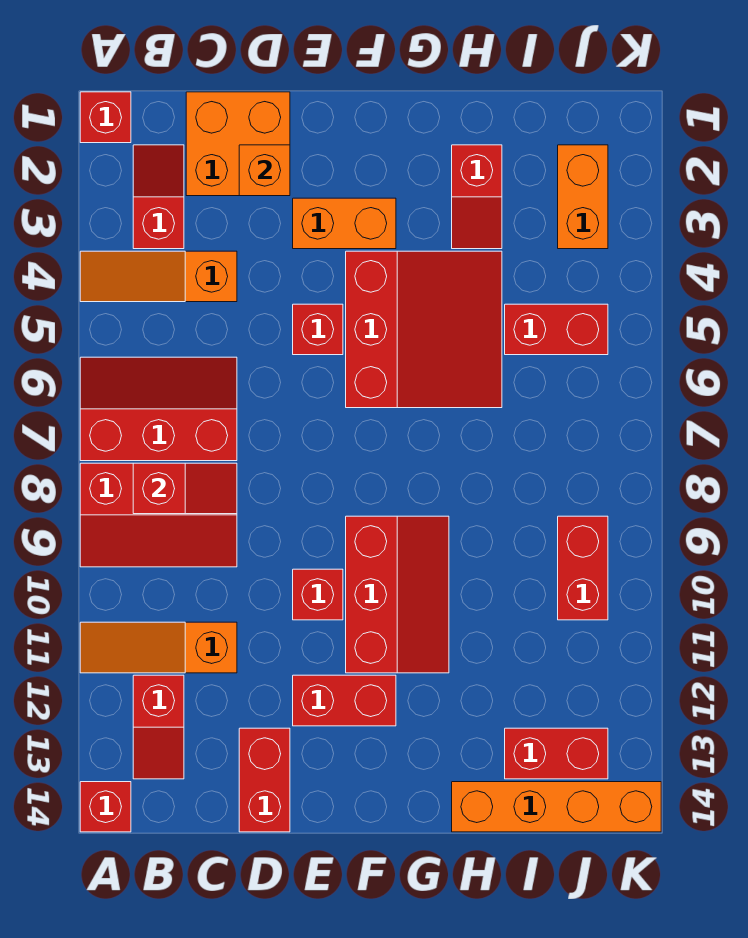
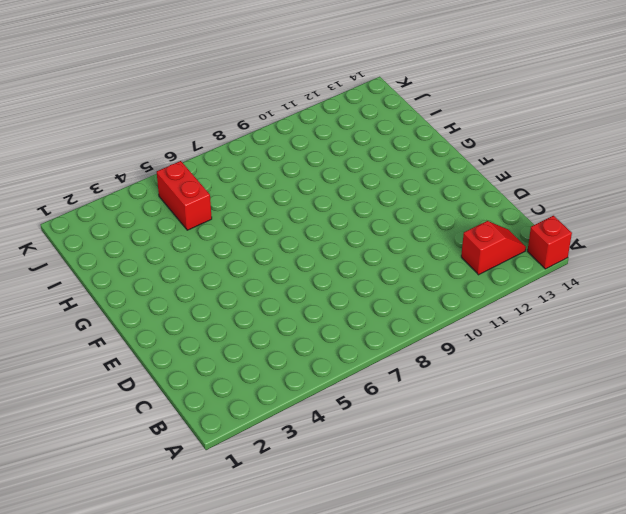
none -> red brick A1 level 1
none -> orange slope A4:C4 level 1 top C
none -> red slope A6:C7 level 1 top 7

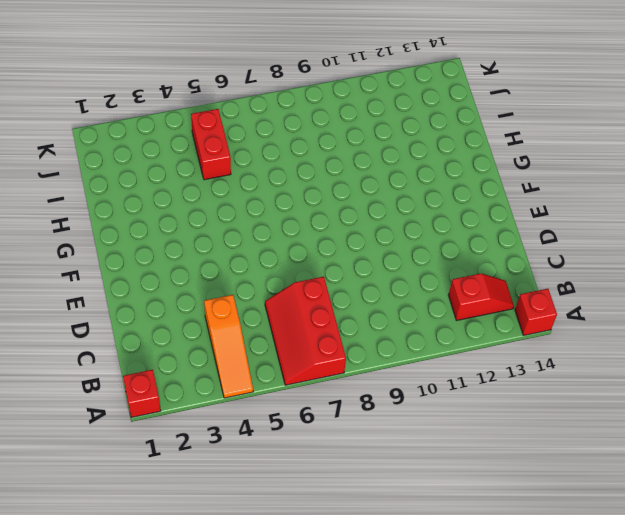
none -> red slope A8:C9 level 1 top 8
none -> orange slope A11:C11 level 1 top C
none -> red slope B2:B3 level 1 top 3

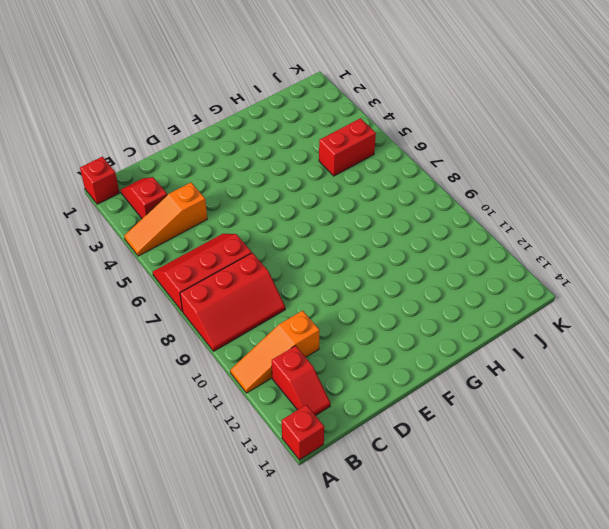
none -> orange brick C1:D2 level 1
none -> red brick D13:D14 level 1
none -> orange brick E3:F3 level 1

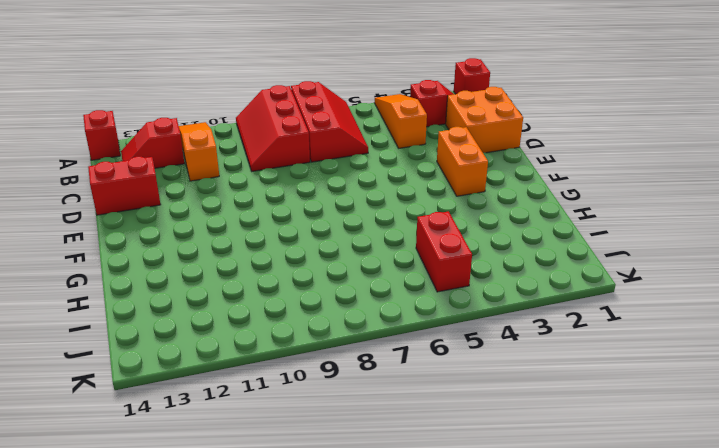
none -> red brick E5 level 1
none -> red brick E10 level 1
none -> red brick E12:F12 level 1

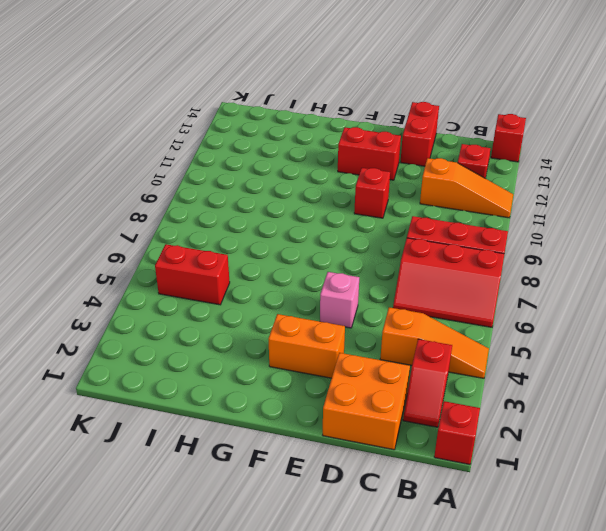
pink brick E5 level 1 -> red brick E5 level 1
none -> red slope F4:H6 level 1 top F
none -> red slope F9:G11 level 1 top F
none -> red slope H2:H3 level 1 top 2

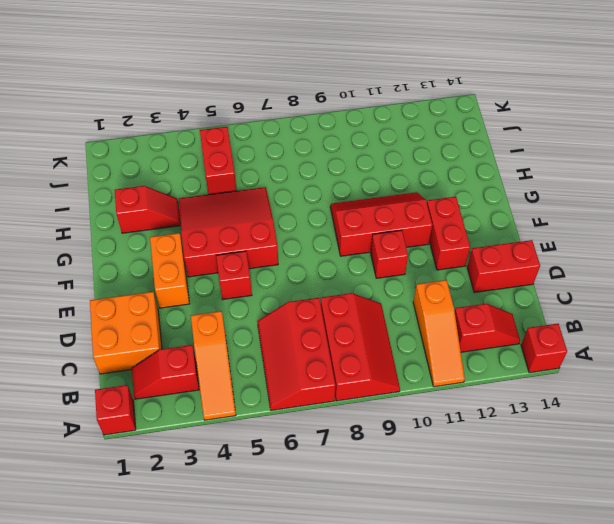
none -> orange brick H14:K14 level 1
none -> red brick I13:J13 level 1
none -> orange brick J2:J3 level 1

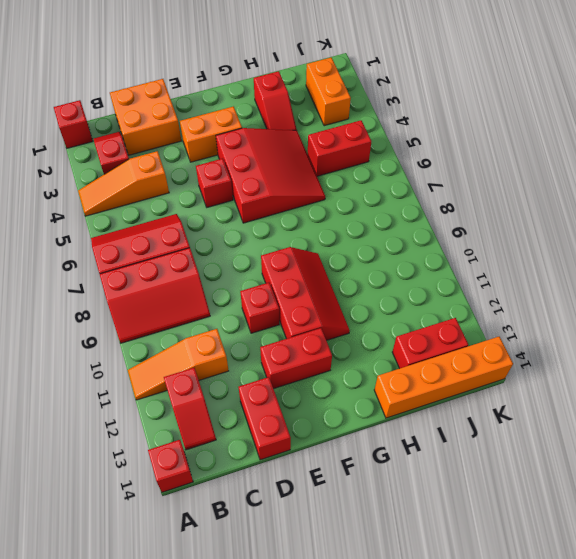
none -> red brick J9:J10 level 1
none -> red slope B8:C8 level 2 top B
none -> orange brick D2 level 2

